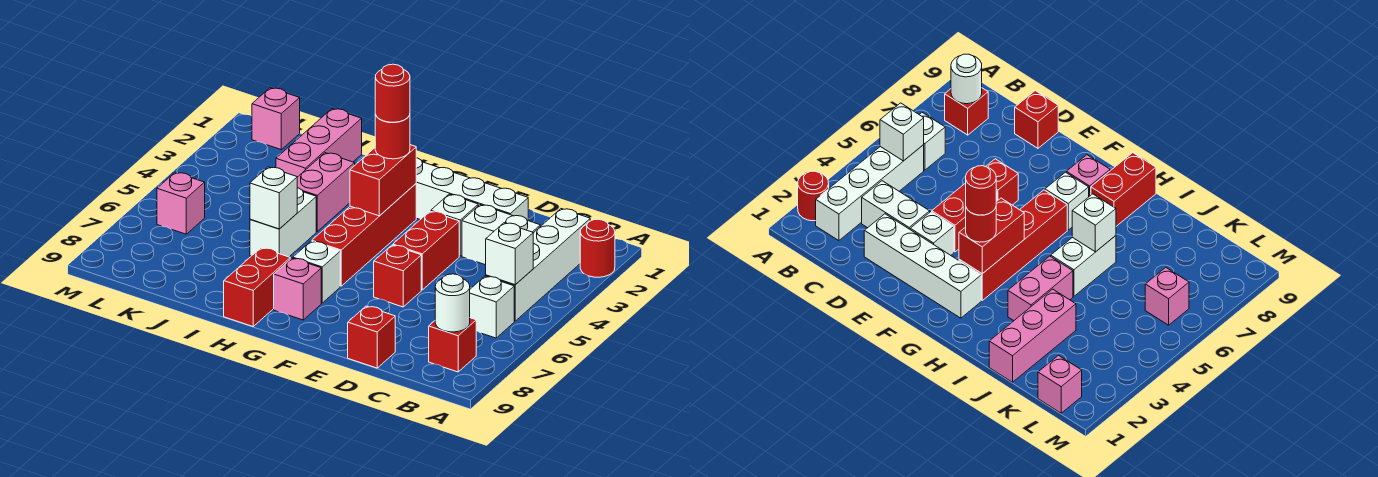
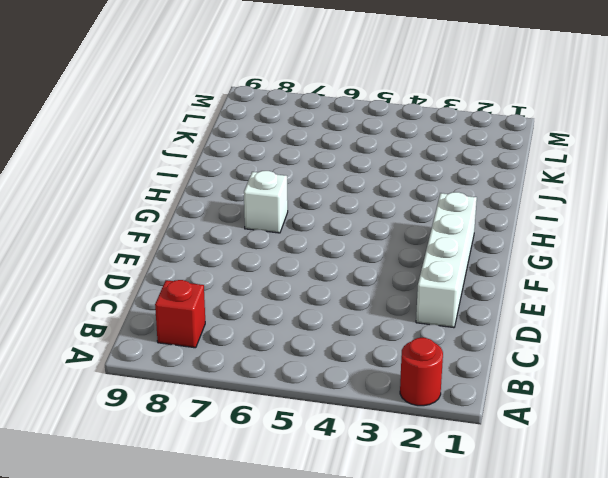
none -> white brick B2:B5 level 1
none -> white brick B6 level 1
none -> white brick C3:D3 level 1

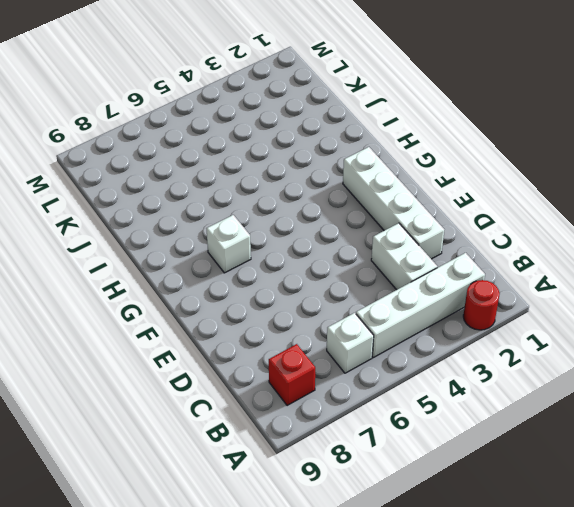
none -> red brick D9 level 1
none -> white brick E3 level 1
none -> red brick E4:E5 level 1

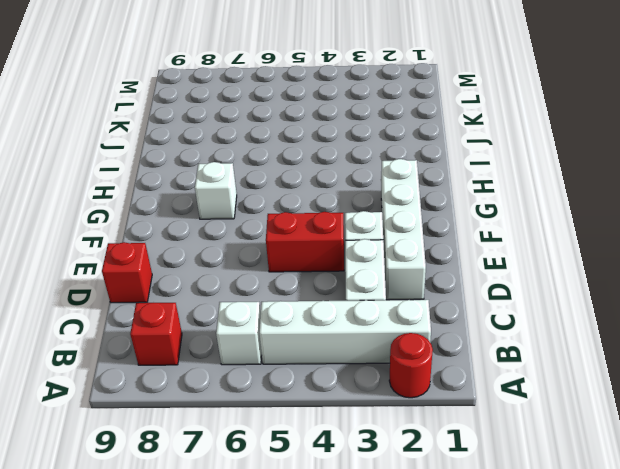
none -> red brick E6 level 1
none -> red brick G3:G6 level 1
none -> pink brick G8 level 1

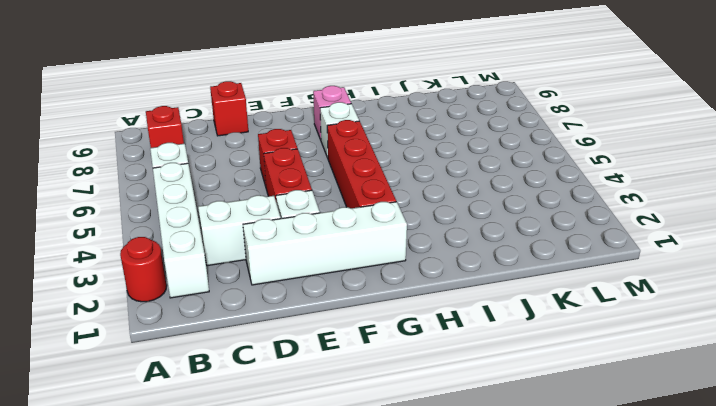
none -> red brick H8:H9 level 1
none -> pink brick I3:I4 level 1
none -> white brick I5:I6 level 1

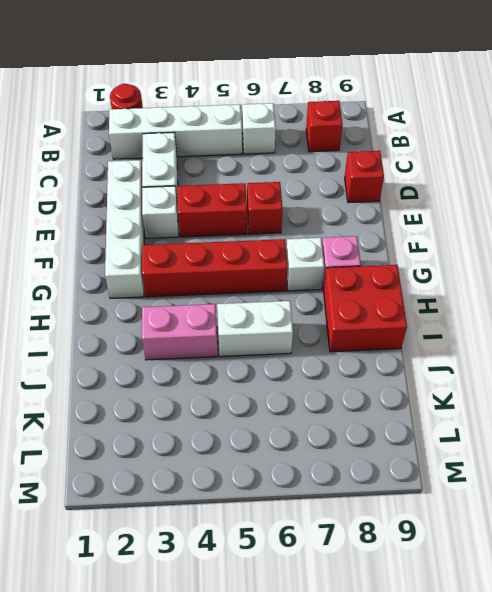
red brick H8:I9 level 1 -> red brick H8:H9 level 1
none -> pink brick J1:J3 level 1
none -> pink brick L1 level 1
none -> pink brick L6 level 1

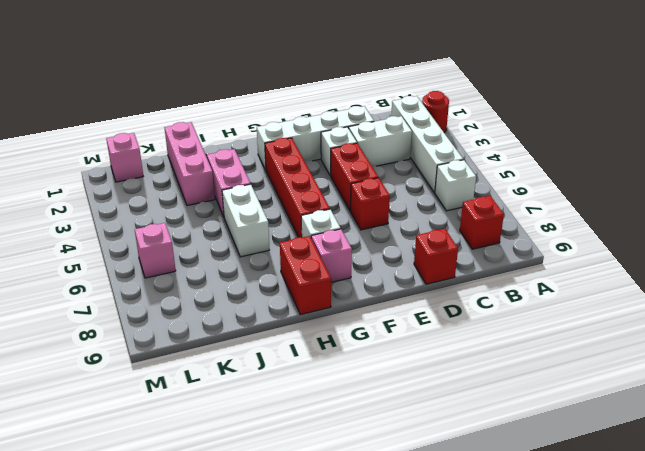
none -> white brick B5 level 2
none -> white round brick B8 level 2
none -> red brick G3:G4 level 2

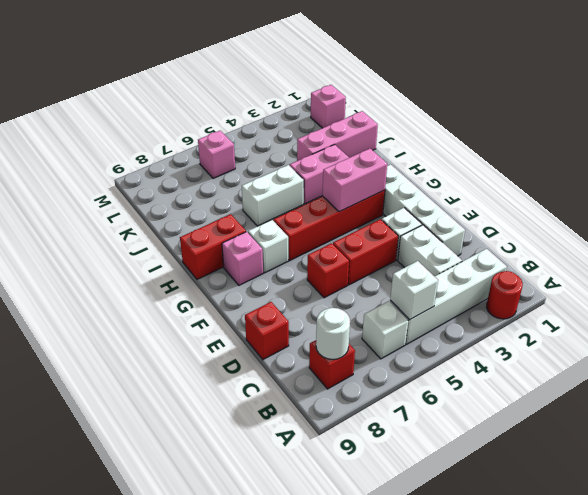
pink brick G3:G4 level 2 -> red brick G3:G4 level 2
none -> white brick I6 level 2
none -> red round brick G3 level 3
none -> red round brick G3 level 4

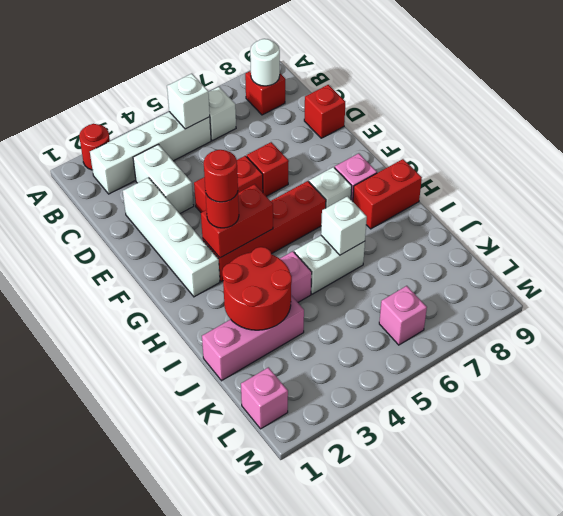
red round brick I2:J3 level 2 -> none
none -> white brick E3 level 1

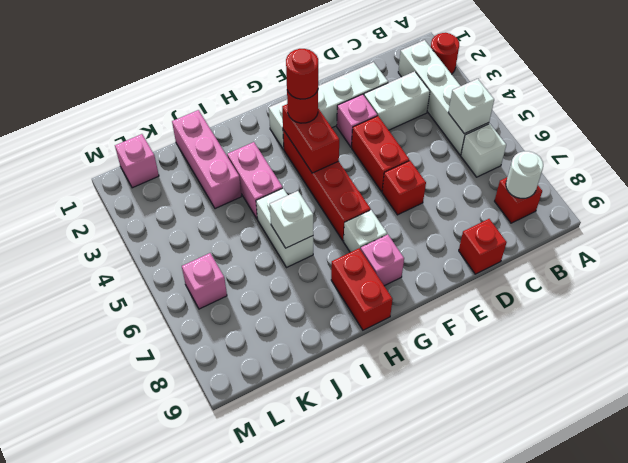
pink brick E3 level 1 -> white brick E3 level 1

